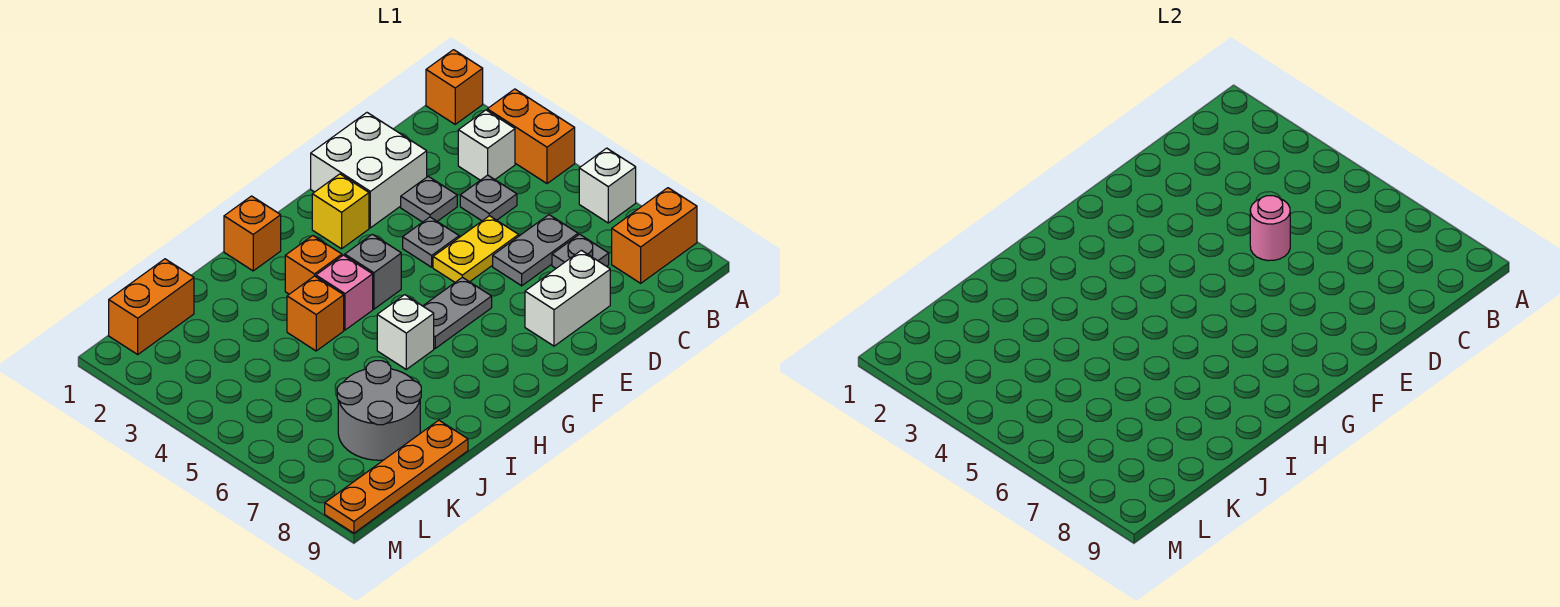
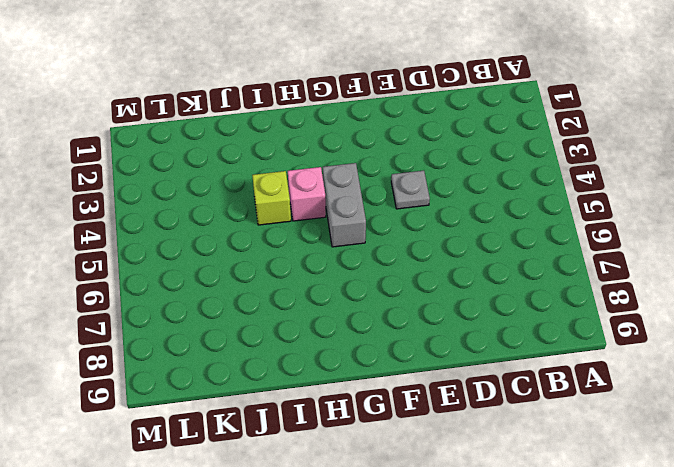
grey brick G4:G5 level 1 -> grey brick G4 level 1
lime brick I4 level 1 -> orange brick I4 level 1
none -> orange brick A1 level 1
none -> orange brick A3:A4 level 1
none -> white brick A6 level 1

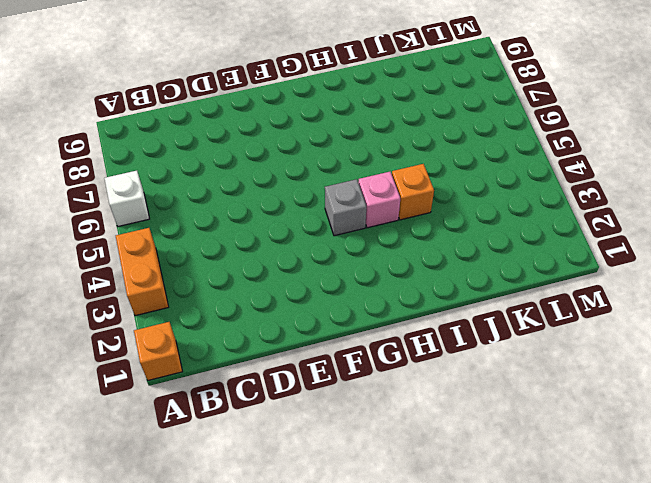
none -> orange brick A8:B8 level 1
none -> white brick B3 level 1
none -> grey plate C4 level 1

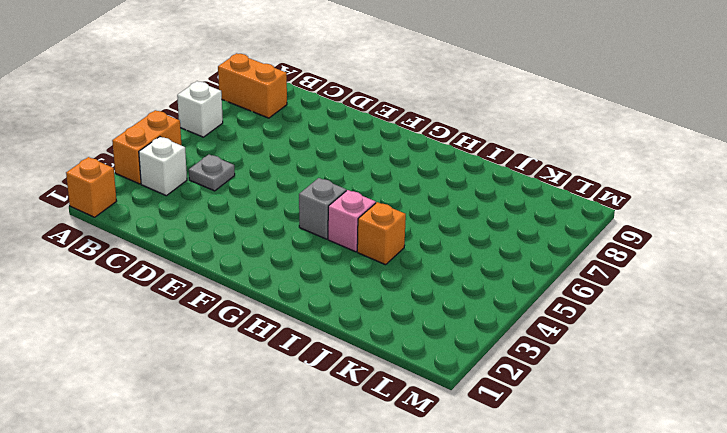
none -> grey plate C6:D6 level 1
none -> grey plate C7 level 1
none -> white brick D1:E2 level 1

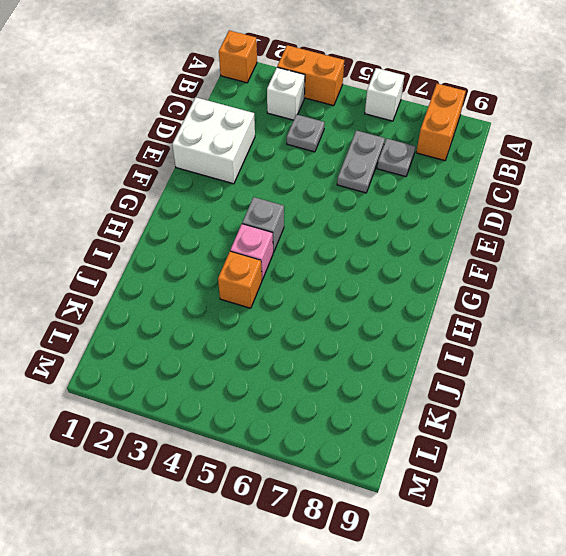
none -> grey plate D3 level 1
none -> yellow plate D5:E5 level 1
none -> white brick D8:E8 level 1

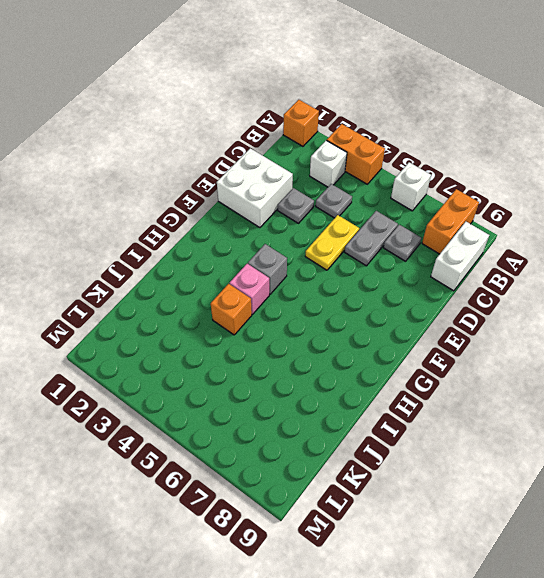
white brick B9:C9 level 1 -> white brick D8:E8 level 1
none -> grey plate E4 level 1
none -> yellow brick F2 level 1
none -> grey plate F6:G6 level 1

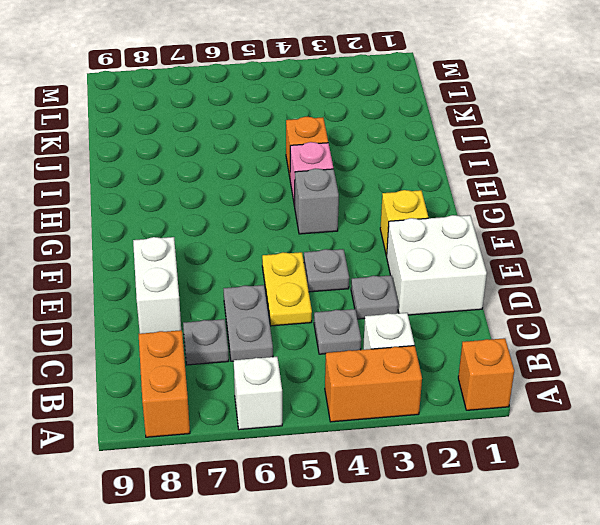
none -> grey plate F6:G6 level 1
none -> orange brick H1 level 1
none -> orange brick H3 level 1

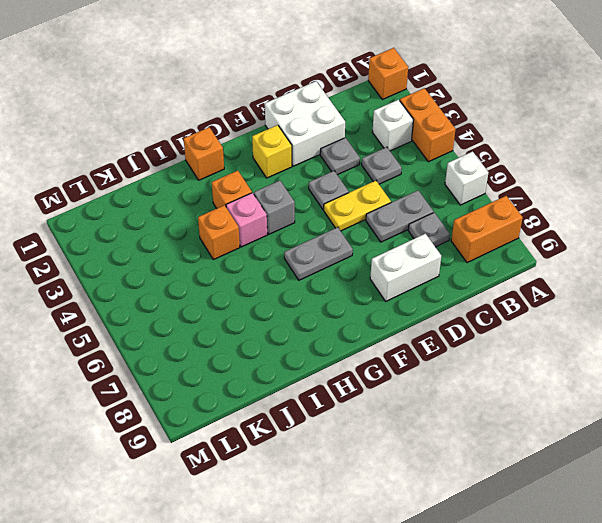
none -> white brick H6 level 1
none -> grey round brick J7:K8 level 1
none -> orange plate J9:M9 level 1

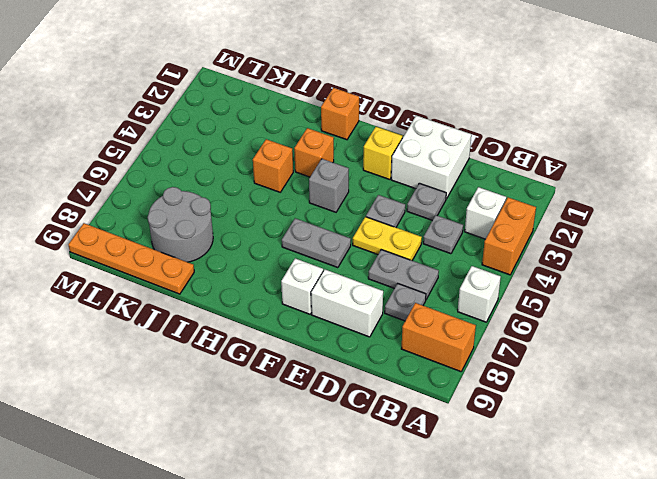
white brick F8 level 1 -> white brick H6 level 1
none -> orange brick A1 level 1
none -> pink brick H4 level 1
none -> orange brick K1:L1 level 1

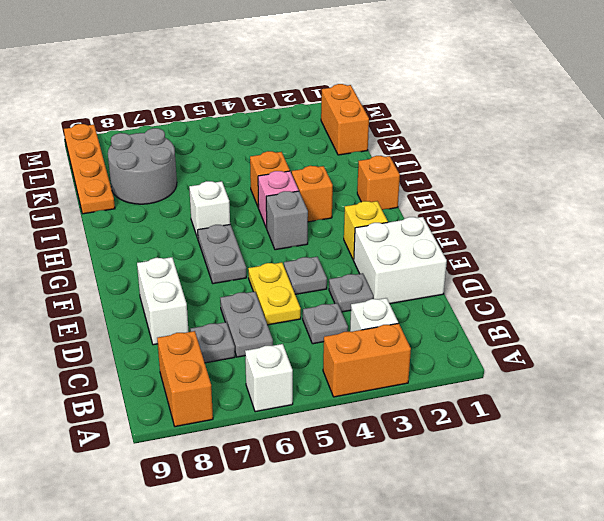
none -> orange brick A1 level 1
none -> pink round brick D5 level 2

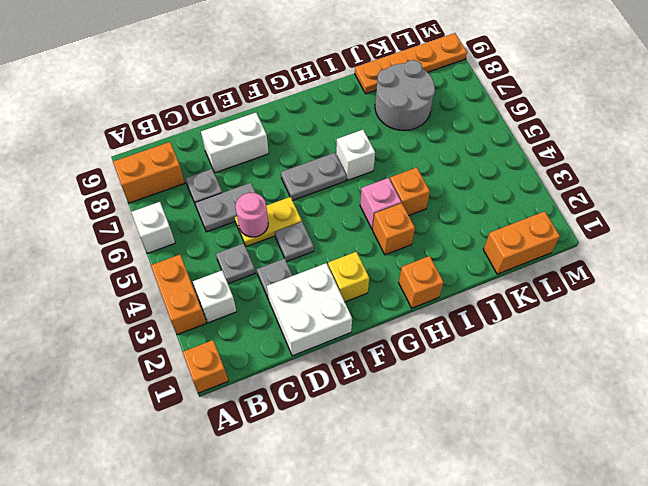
none -> grey brick G4 level 1

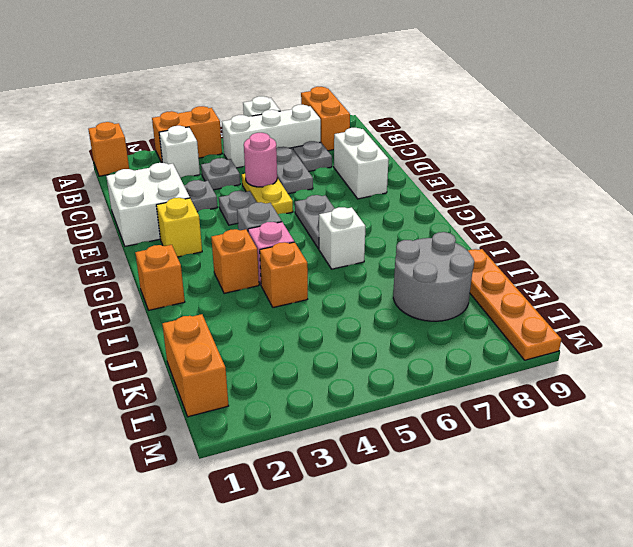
white brick B5:B7 level 1 -> none

